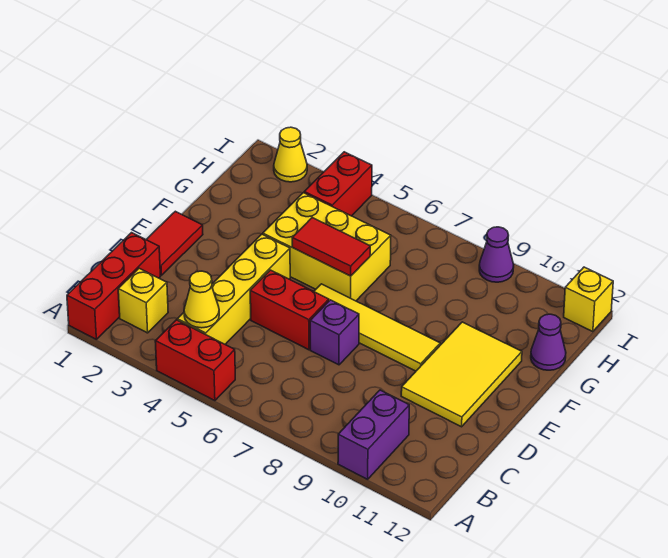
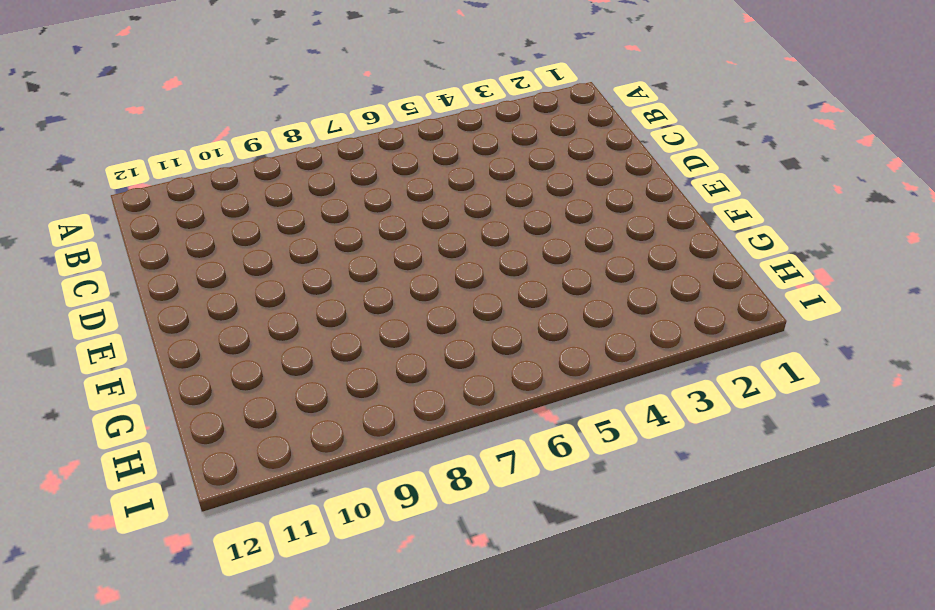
none -> red brick A1:C1 level 1
none -> red brick A4:A5 level 1
none -> purple brick A10:B10 level 1

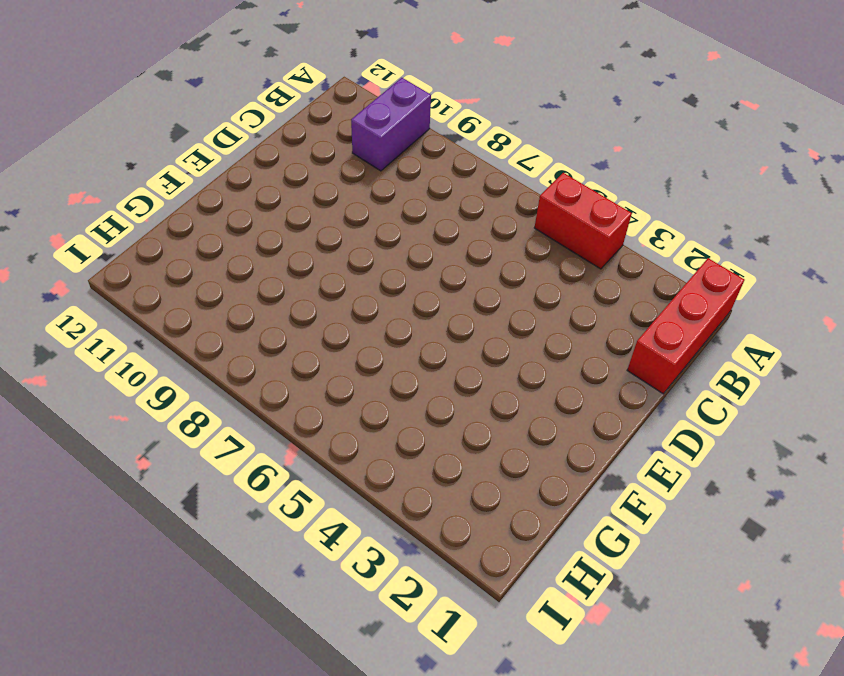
none -> yellow brick B2 level 1
none -> yellow brick B4:E4 level 1
none -> red tile D1:E1 level 1

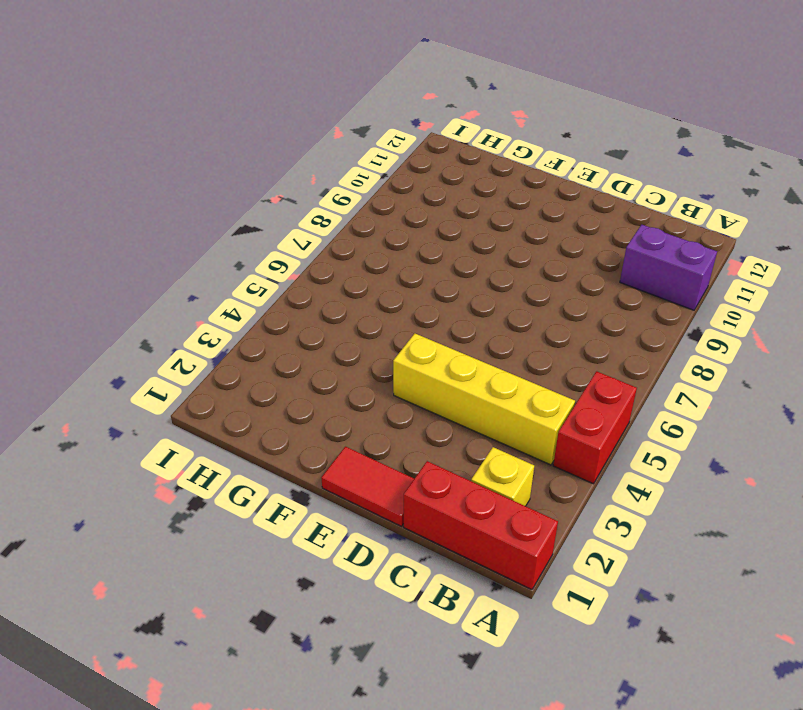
none -> red brick D5:D6 level 1
none -> purple brick D7 level 1
none -> yellow tile D10:F11 level 1

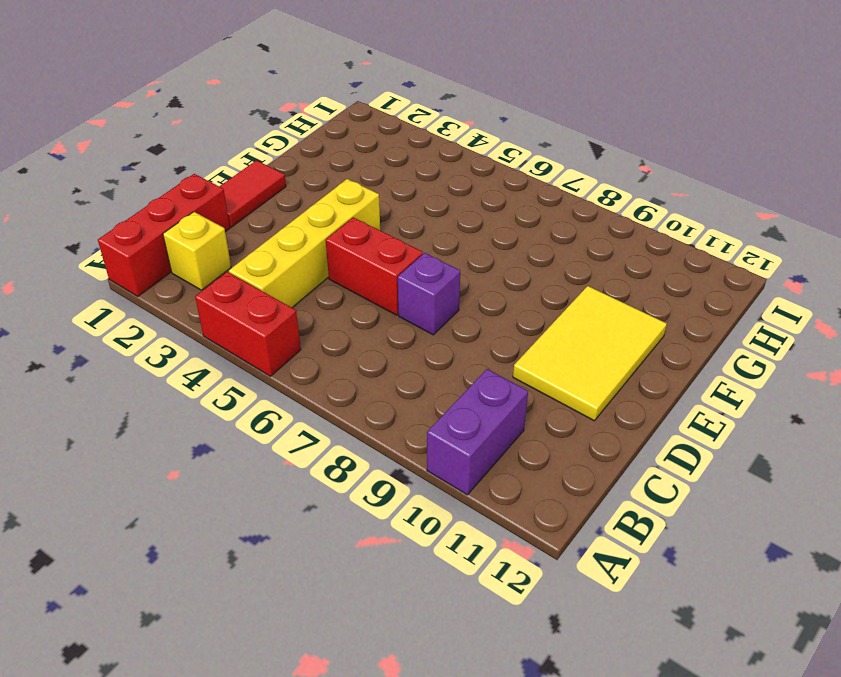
none -> yellow tile E6:E9 level 1
none -> yellow brick F4:G6 level 1
none -> purple cone G12 level 1

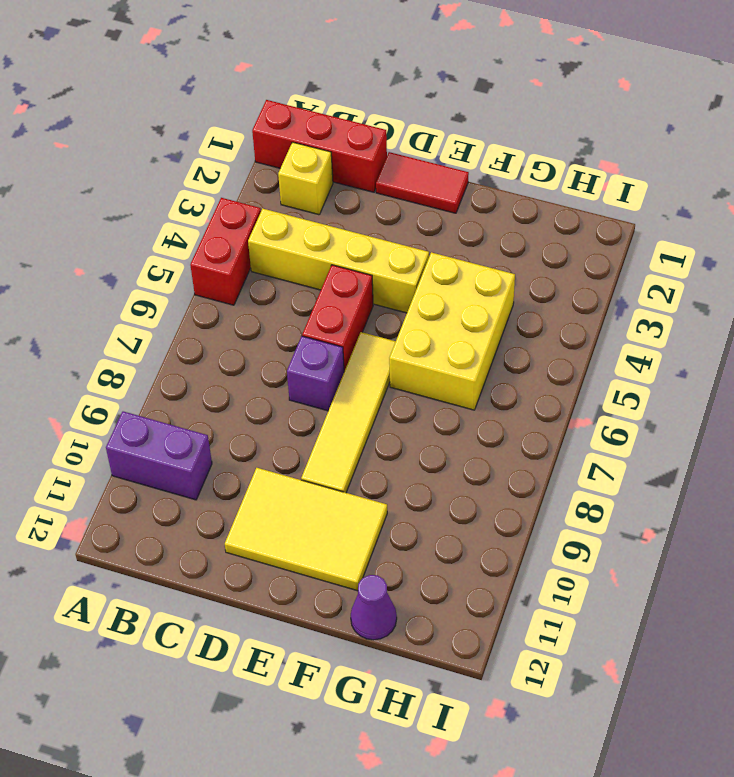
none -> red brick H4:I4 level 1
none -> yellow cone I2 level 1
none -> purple cone I9 level 1

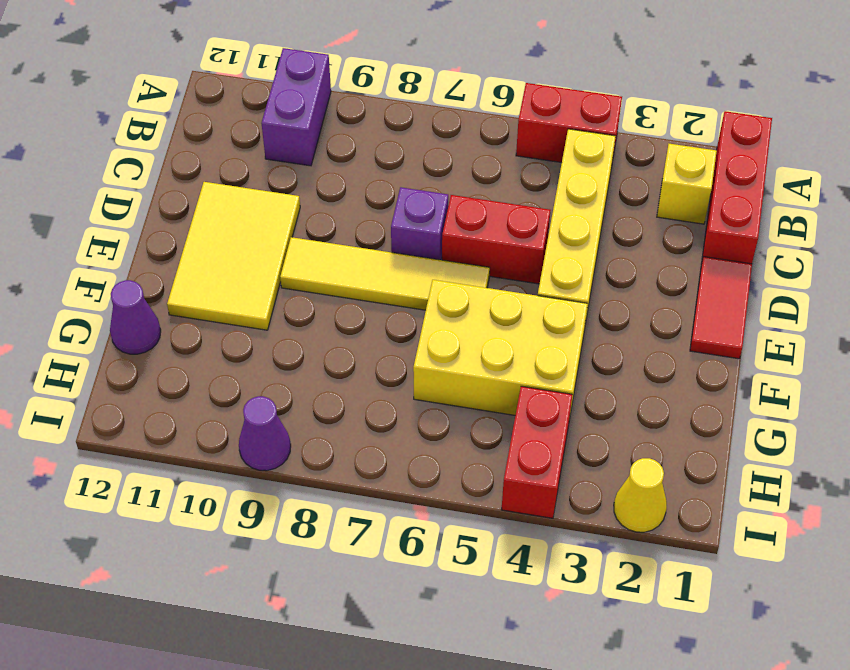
none -> yellow brick I12 level 1
none -> yellow cone B4 level 2
none -> red tile F5:F6 level 2

